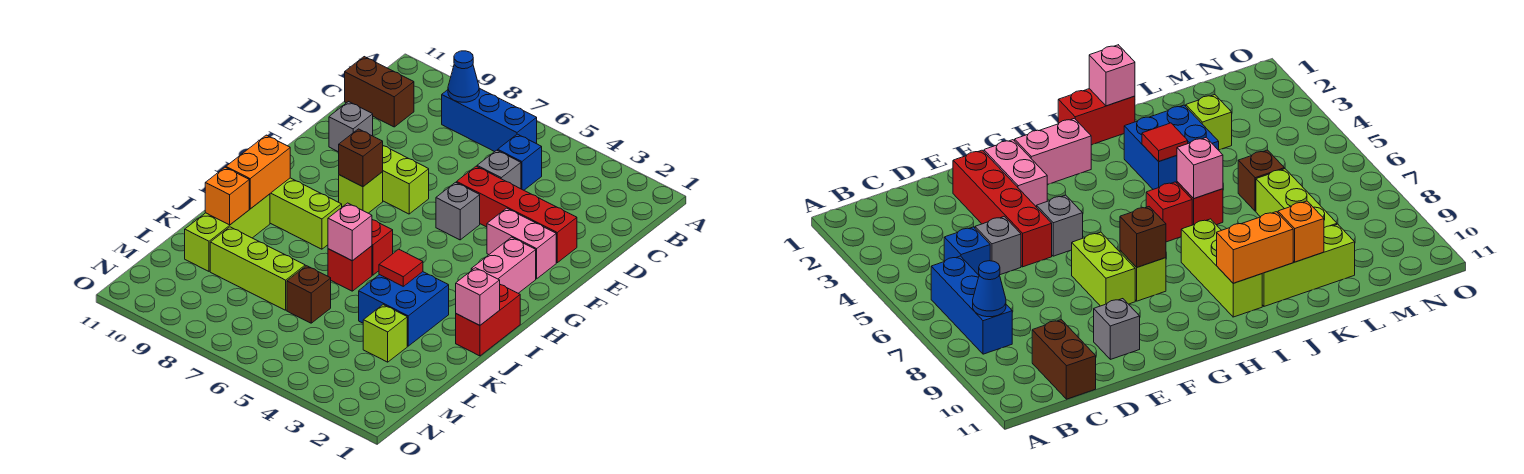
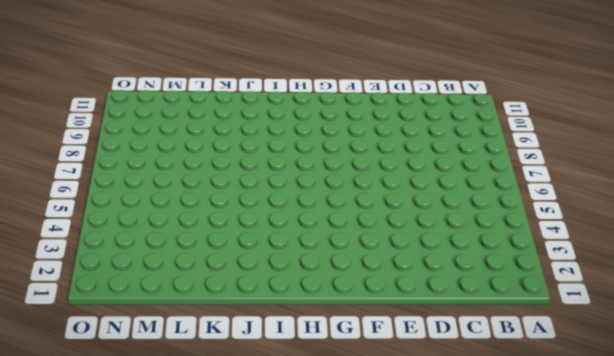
none -> blue brick B6:B8 level 1
none -> blue brick C5 level 1
none -> brown brick C10:C11 level 1

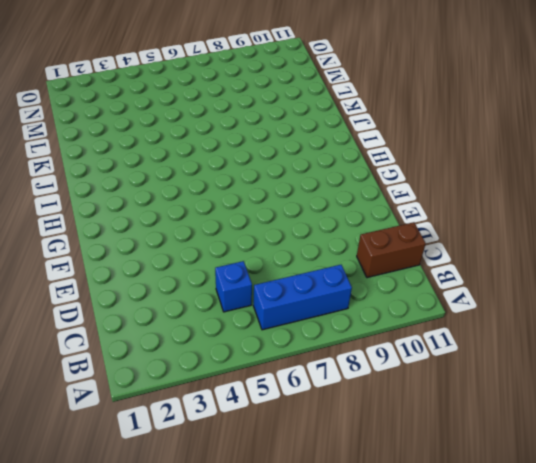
none -> grey brick D5 level 1
none -> red brick E2:E5 level 1
none -> grey brick E10 level 1

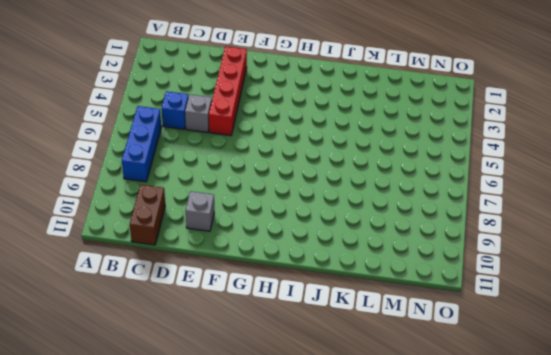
none -> pink brick F2:F3 level 1
none -> grey brick F5 level 1
none -> lime brick F7:F8 level 1

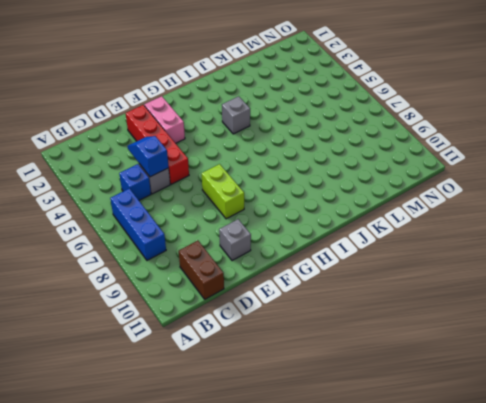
blue slope D4:D5 level 2 top 5 -> none
grey brick I4 level 1 -> grey brick F5 level 1
none -> pink brick G2:H2 level 1
none -> lime brick G8 level 1
none -> red brick I1:J1 level 1

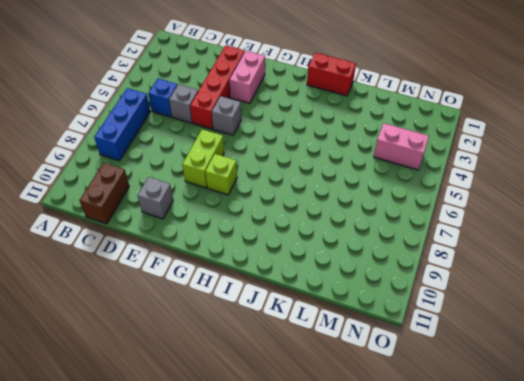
pink brick M4:N4 level 1 -> pink brick G2:H2 level 1
none -> red brick I6 level 1
none -> lime brick I8:I10 level 1
none -> blue brick J3:K4 level 1

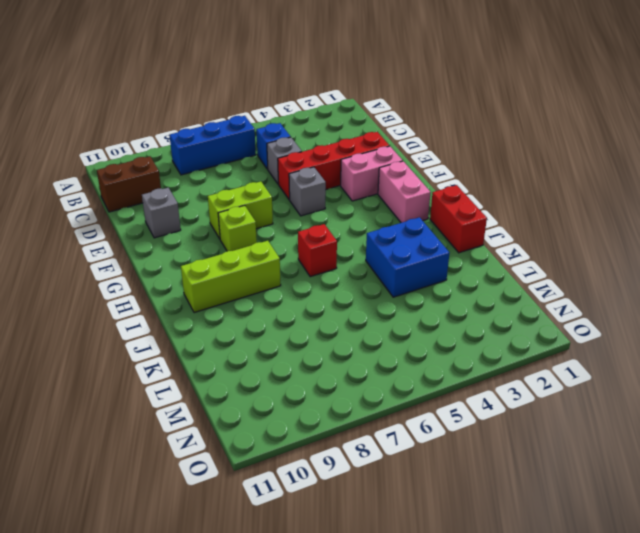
none -> red brick J6 level 1
none -> lime brick J10:L10 level 1
none -> lime brick L3 level 1

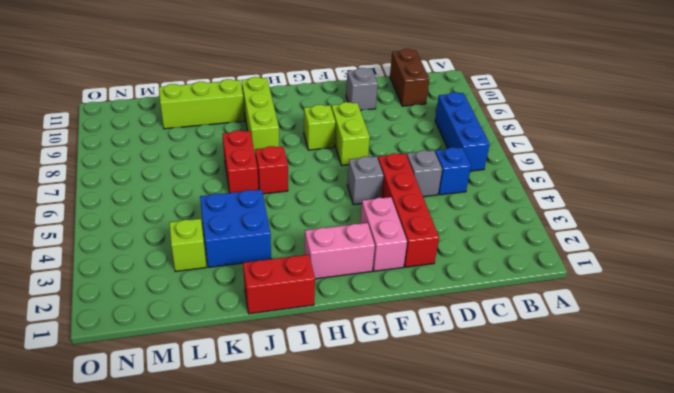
red brick J6:J7 level 1 -> red brick J6 level 1
none -> brown brick L6 level 1
none -> lime brick L7:L9 level 1
none -> blue cone B8 level 2

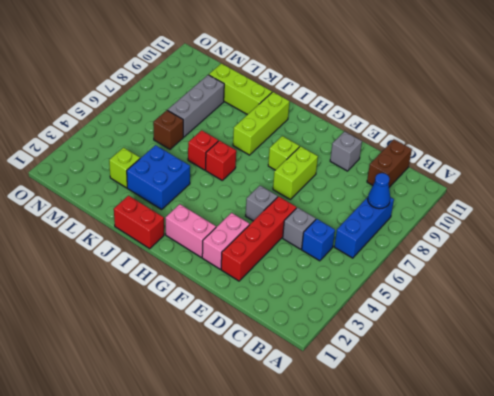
grey brick L7:L9 level 1 -> lime brick L7:L9 level 1
none -> brown brick G8 level 2
none -> orange brick I10:J10 level 2
none -> pink brick J1 level 2

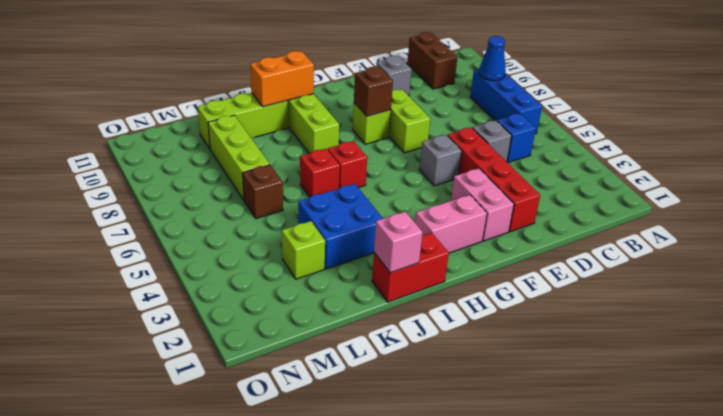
none -> red tile J4 level 2
none -> pink brick J6 level 2
none -> orange brick K10 level 2

